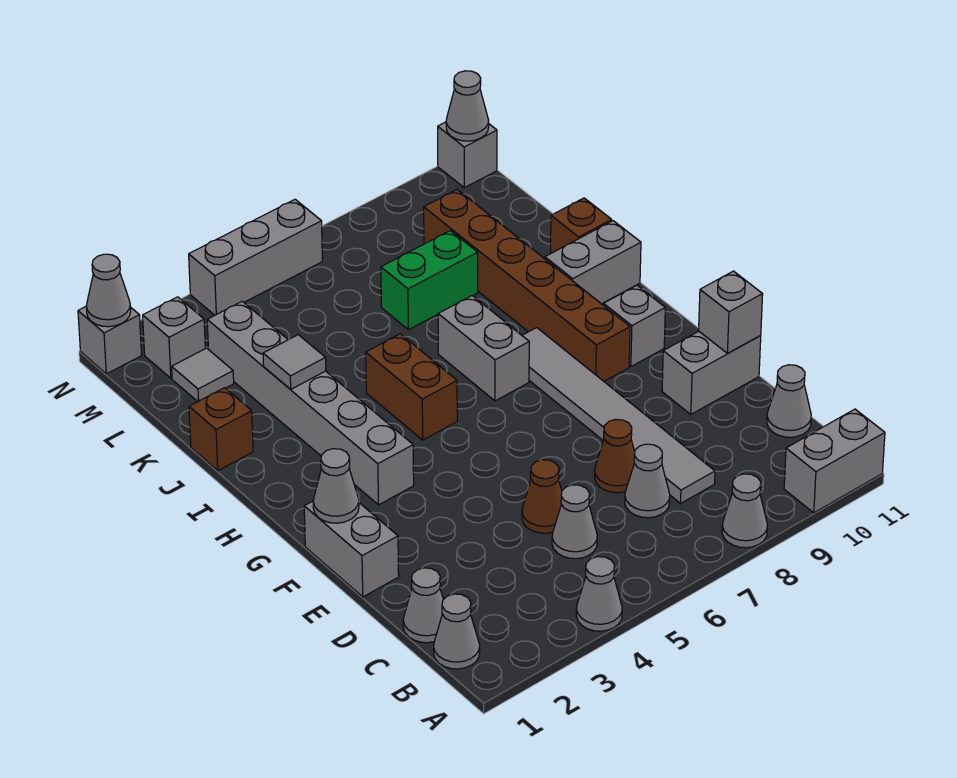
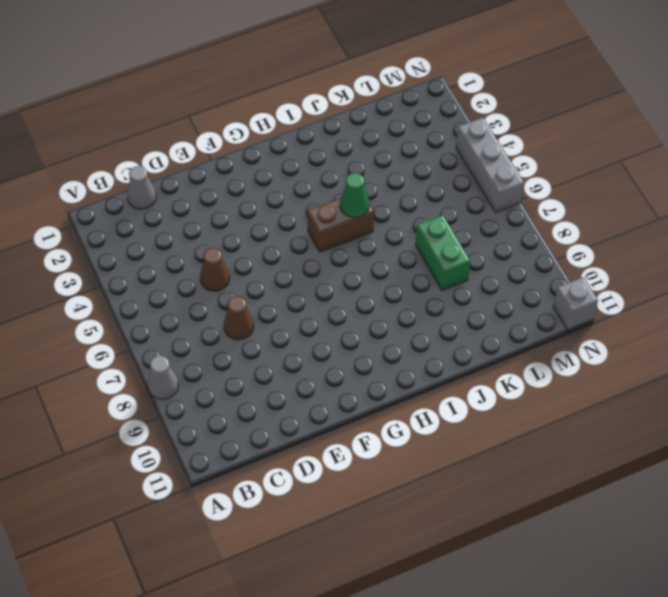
green cone I5 level 2 -> none
none -> grey cone A4 level 1
none -> grey brick A10:A11 level 1
none -> grey cone B1 level 1
none -> grey cone C5 level 1

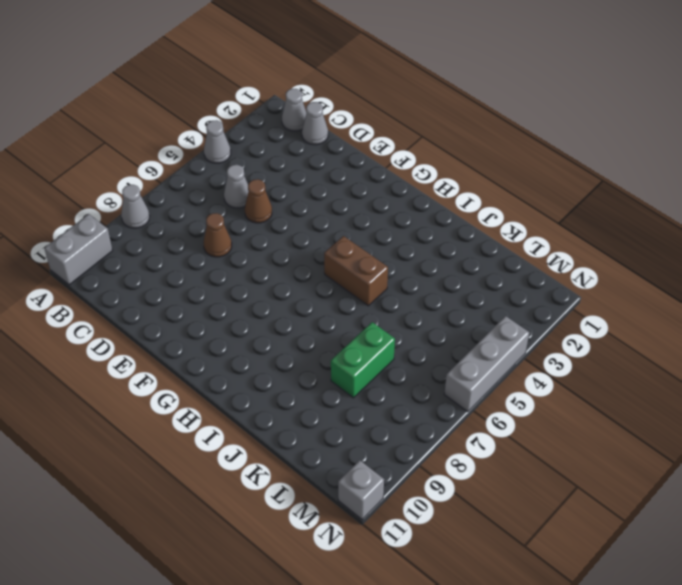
none -> grey cone C7 level 1
none -> grey tile C8:H8 level 1
none -> grey cone C11 level 1
none -> grey brick E1:F1 level 1

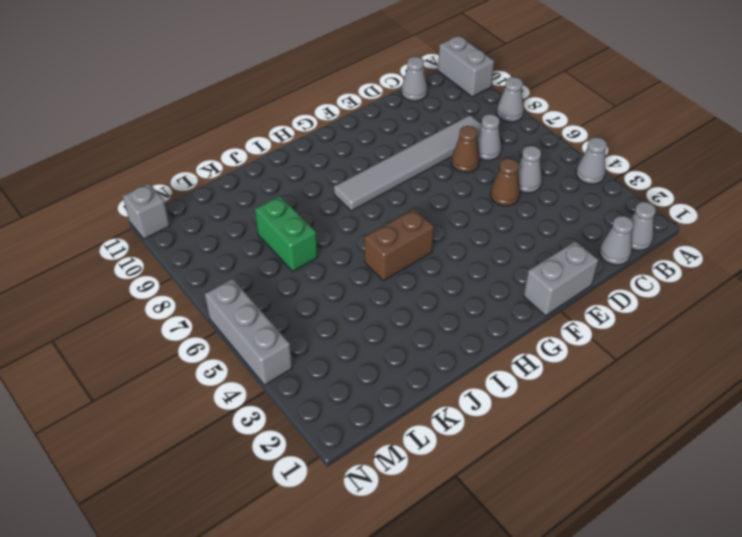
none -> grey brick E10:E11 level 1
none -> grey brick G3:L3 level 1
none -> brown brick G9:L9 level 1
none -> grey brick G10 level 1

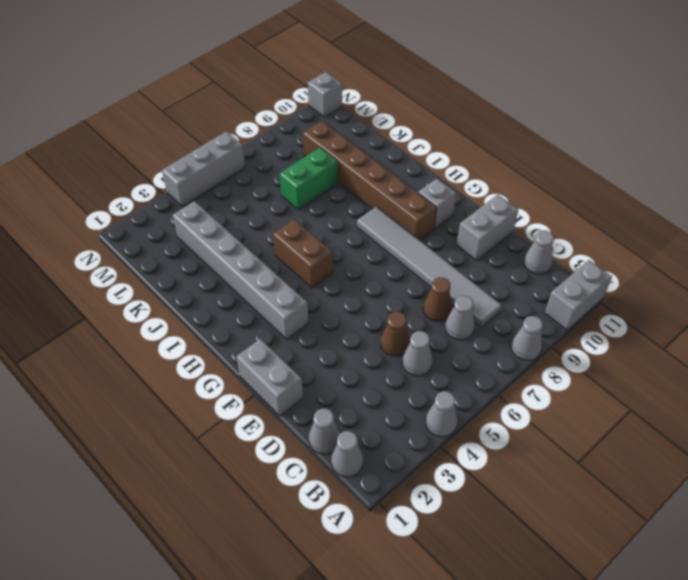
none -> grey brick H7:I7 level 1
none -> grey brick I10:I11 level 1
none -> brown brick J1 level 1
none -> brown brick J11 level 1

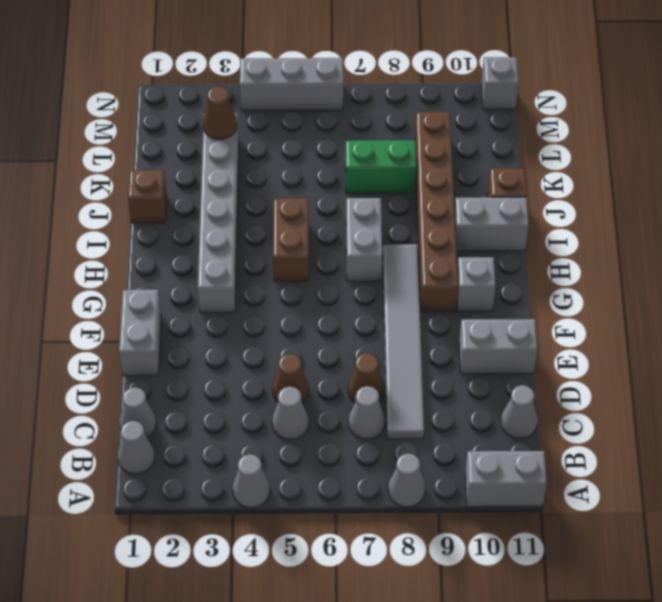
brown cone L3 level 2 -> none
none -> grey tile L2 level 1
none -> grey brick M2 level 1
none -> grey brick N1 level 1
none -> grey brick E11 level 2

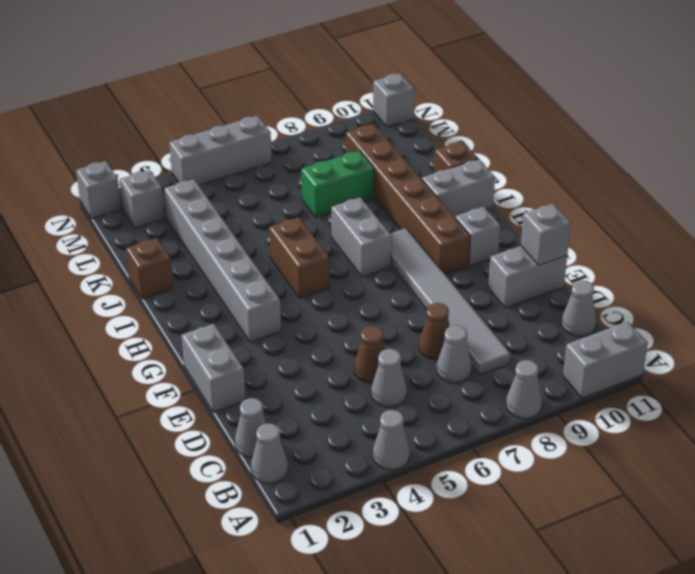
none -> grey tile L2 level 1
none -> grey cone F1 level 2
none -> grey tile J3 level 2
none -> grey cone N1 level 2

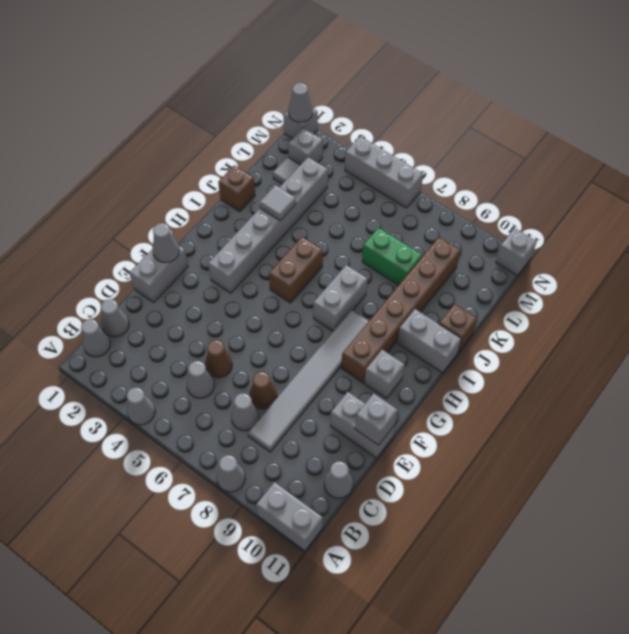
none -> grey cone N11 level 2

